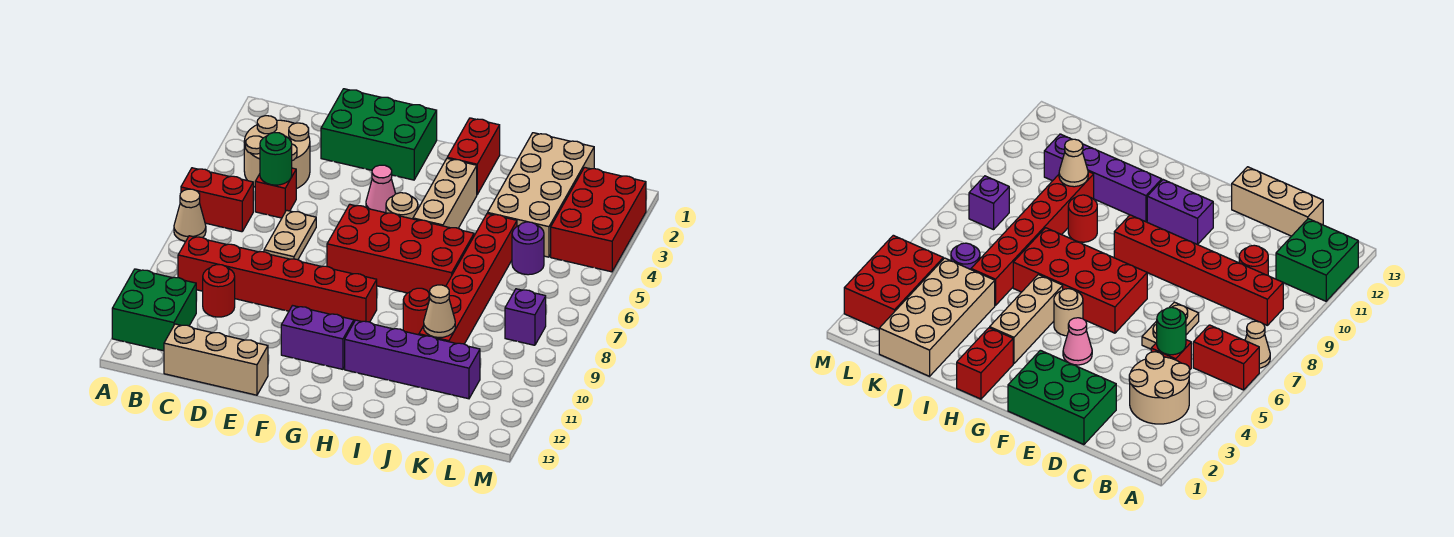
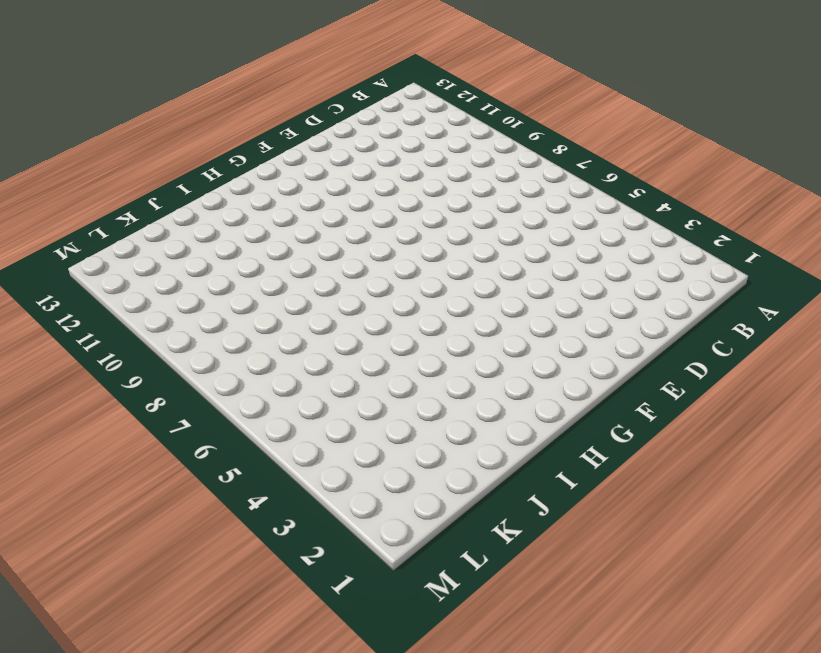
none -> red brick A6:B6 level 1
none -> tan cone A7 level 1
none -> green brick A11:B12 level 1

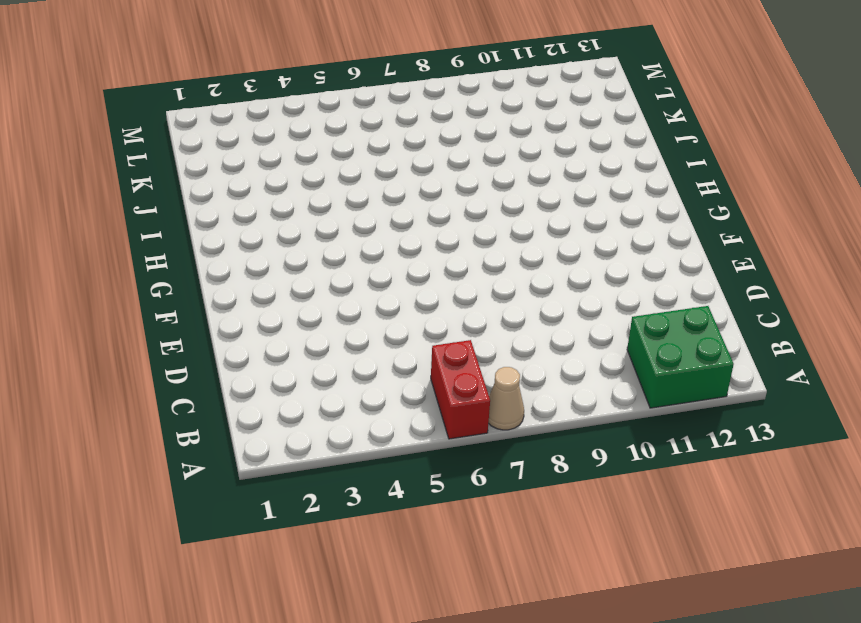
none -> tan round brick B3:C4 level 1
none -> red brick B9:G9 level 1
none -> red brick C5 level 1

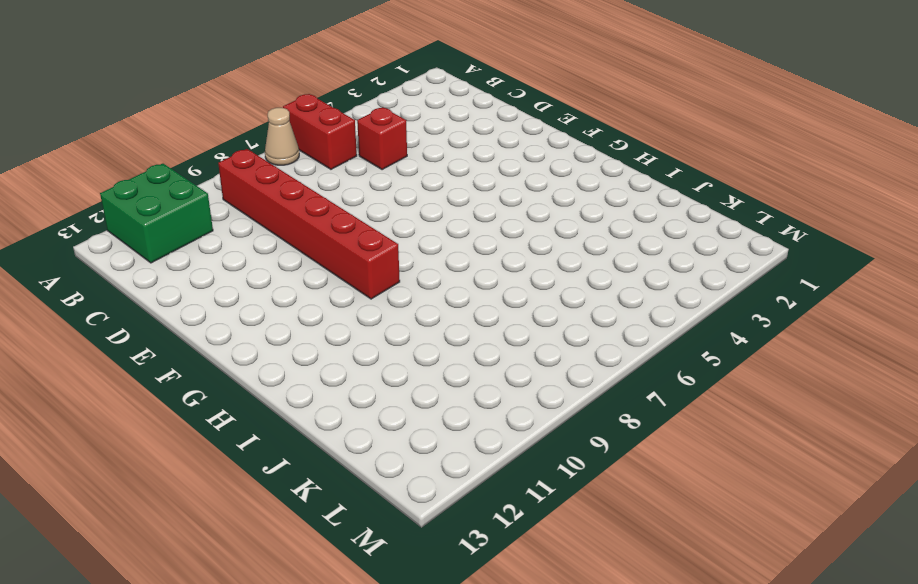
none -> tan round brick B3:C4 level 1
none -> red round brick C10 level 1
none -> tan brick C13:E13 level 1

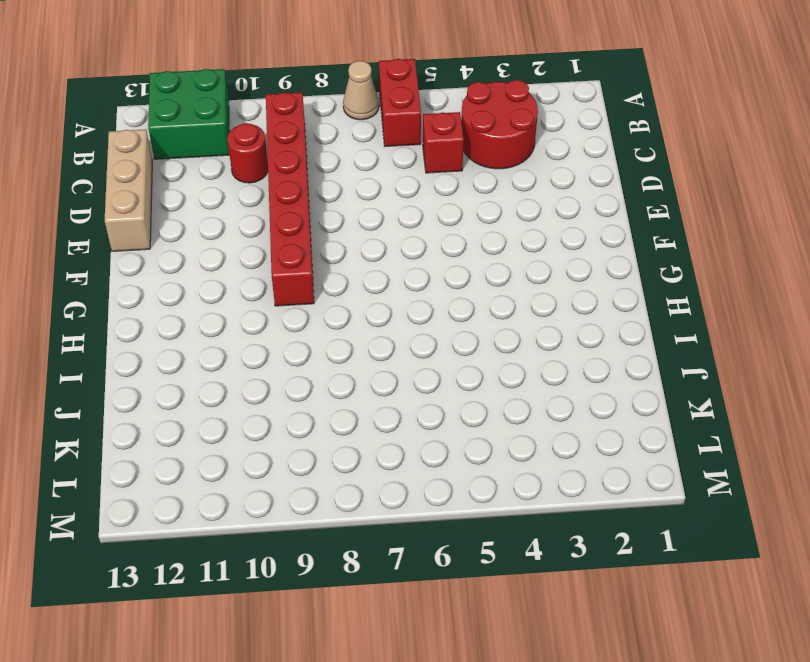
red round brick B3:C4 level 1 -> tan round brick B3:C4 level 1
none -> green brick D1:F2 level 1
none -> tan plate D6:D7 level 1
none -> pink cone F4 level 1

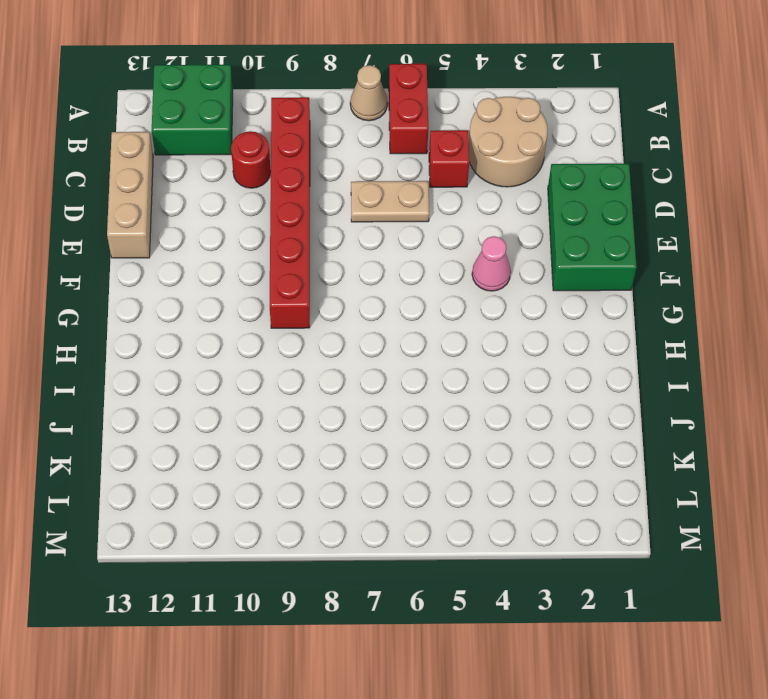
none -> red brick F6:I7 level 1
none -> purple brick F11:G11 level 1
none -> tan round brick G5 level 1

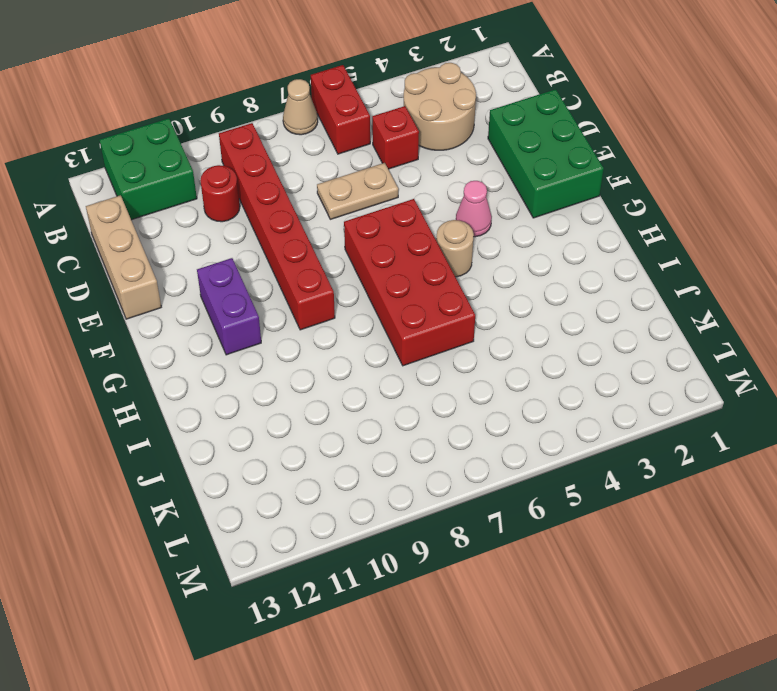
none -> red brick H1:H2 level 1
none -> tan brick H3:H5 level 1
none -> purple brick H11:K11 level 1

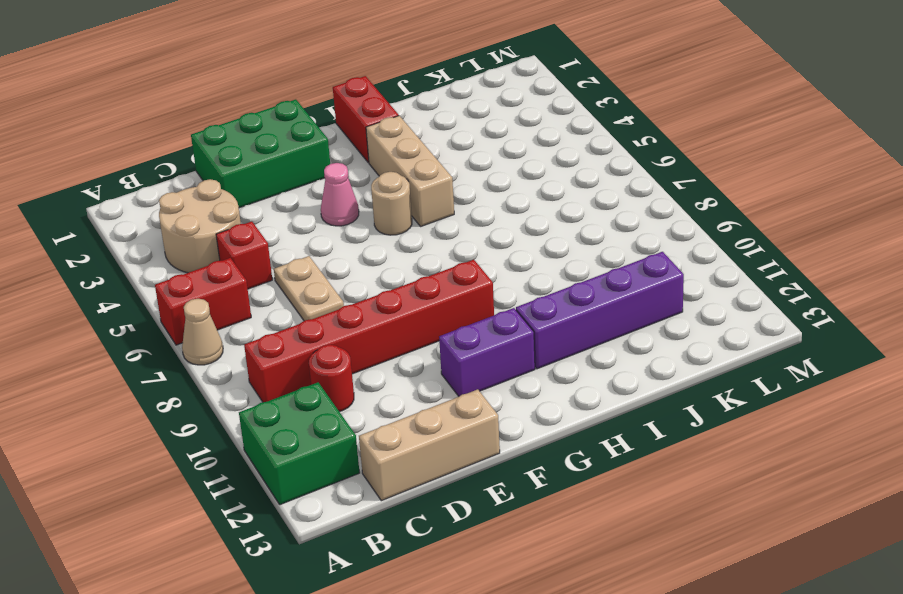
none -> red brick F6:I7 level 1
none -> red round brick I9 level 1
none -> tan brick J1:K4 level 1

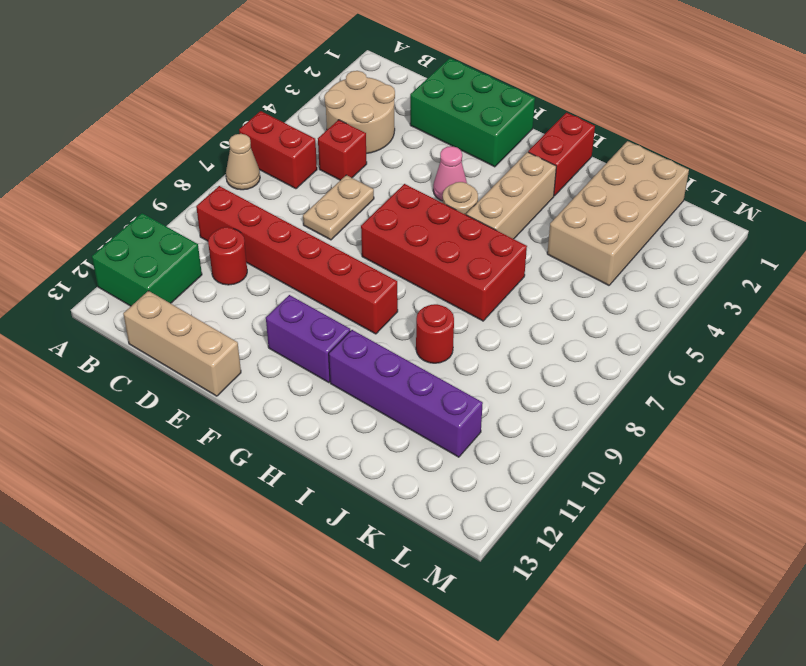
none -> red brick J5:J10 level 1
none -> purple round brick K5 level 1
none -> red brick L2:M4 level 1

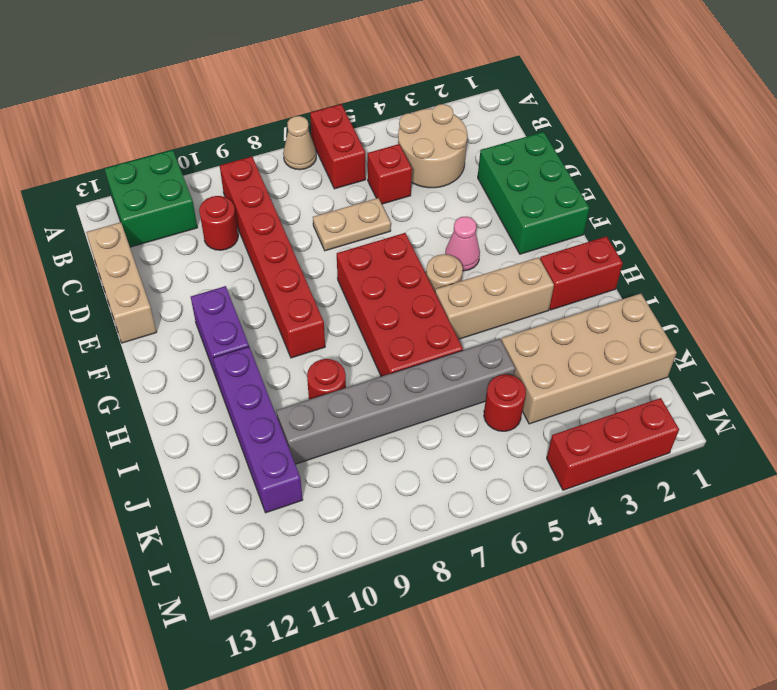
grey brick J5:J10 level 1 -> red brick J5:J10 level 1
red round brick K5 level 1 -> purple round brick K5 level 1
red brick M2:M4 level 1 -> red brick L2:M4 level 1
none -> purple brick L8 level 1
none -> green round brick C5 level 2
none -> tan cone J10 level 2

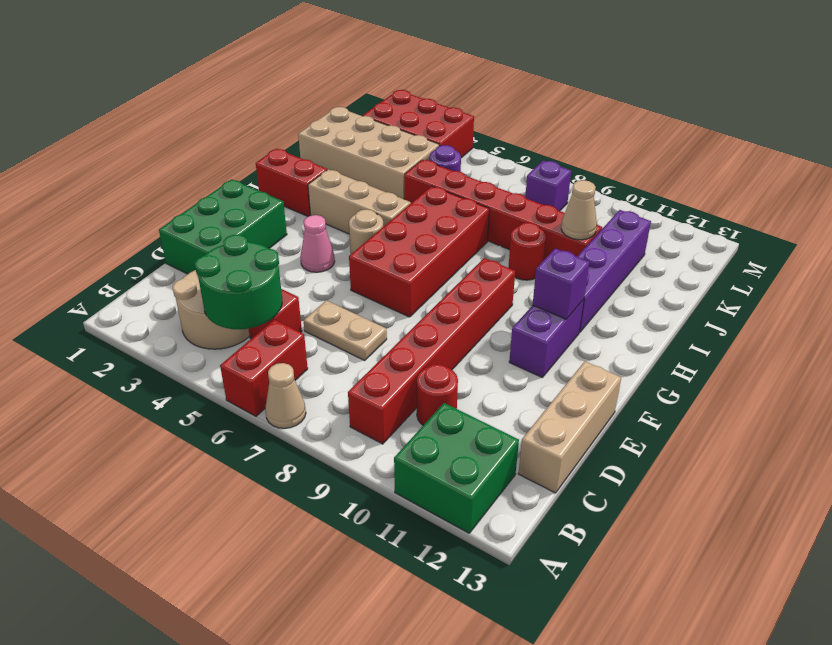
green round brick B4:C5 level 2 -> green round brick C5 level 2
purple brick G11 level 2 -> none

